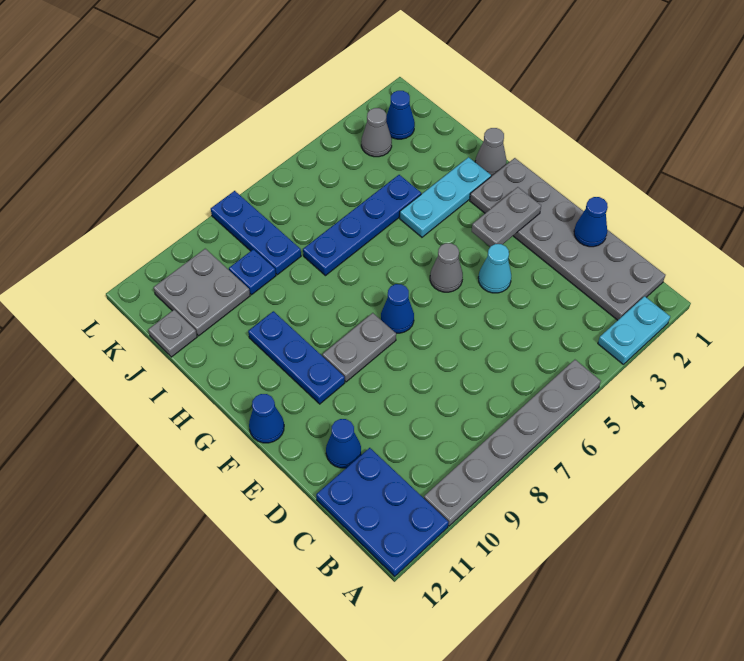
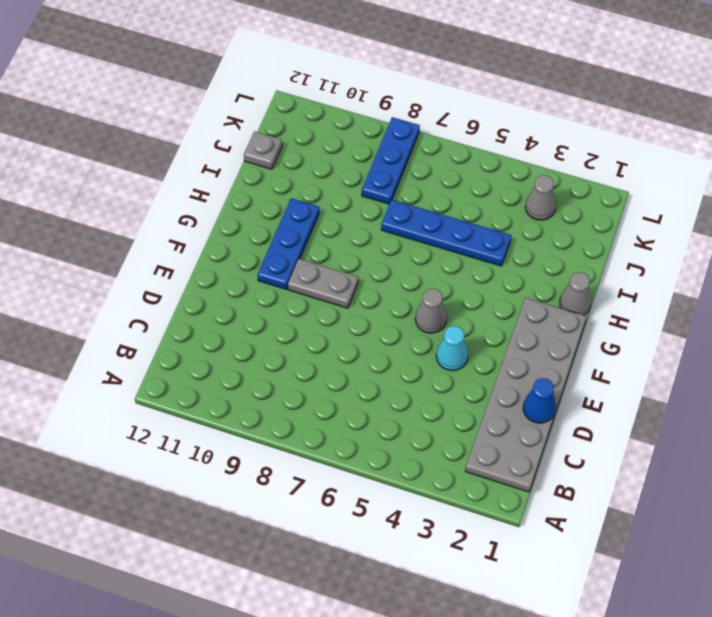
none -> cyan plate A2:A3 level 1
none -> grey plate A5:A10 level 1
none -> blue plate A11:C12 level 1

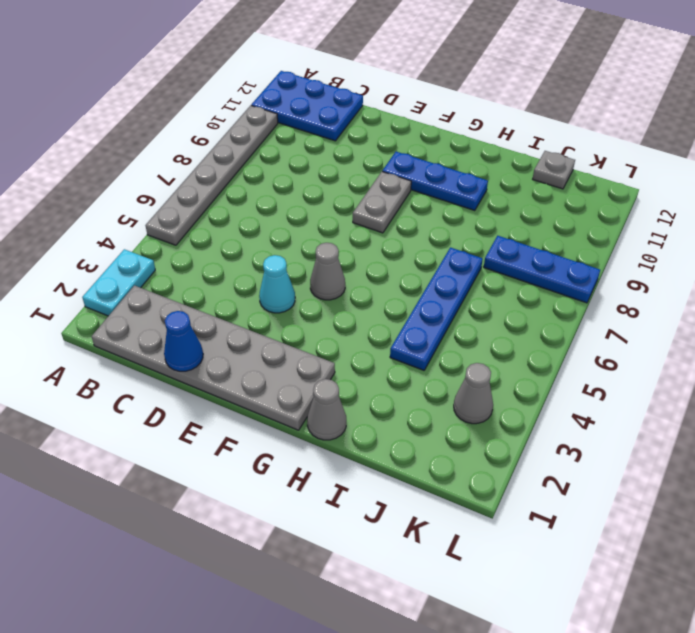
none -> blue cone D11 level 1
none -> blue cone F7 level 1
none -> blue cone F12 level 1

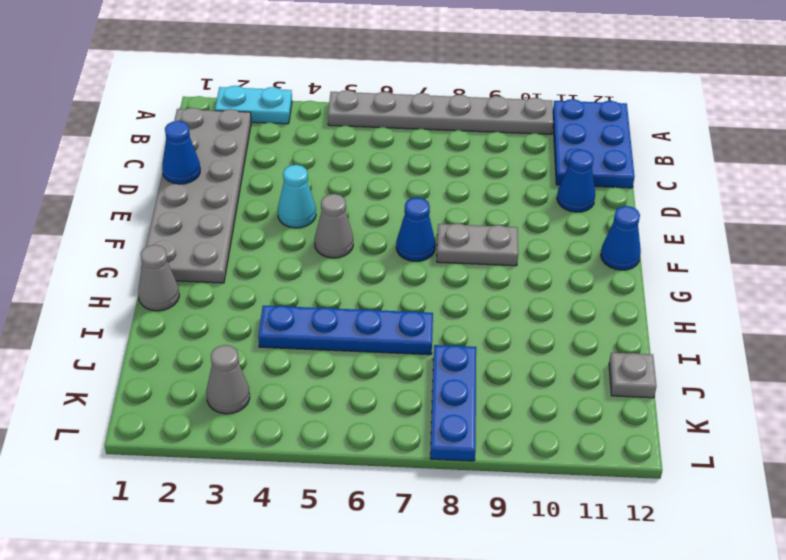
none -> blue plate F10:H10 level 1
none -> cyan plate H2:H4 level 1
none -> blue plate J9 level 1

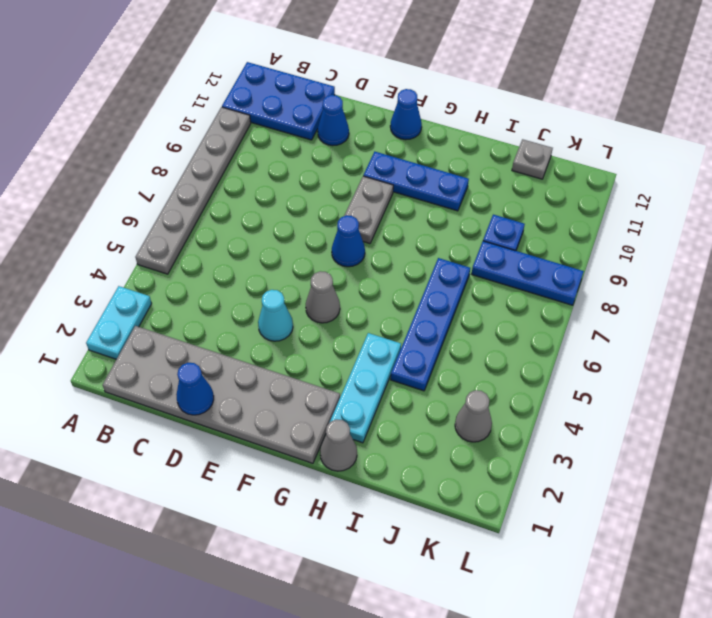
none -> grey plate J10:K11 level 1
none -> blue cone K2 level 1
none -> grey plate F2:F3 level 2

